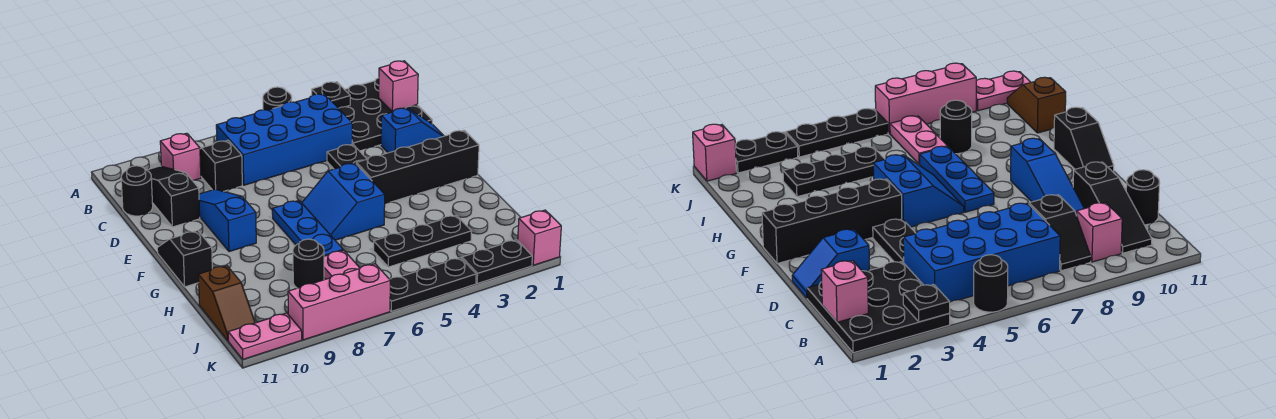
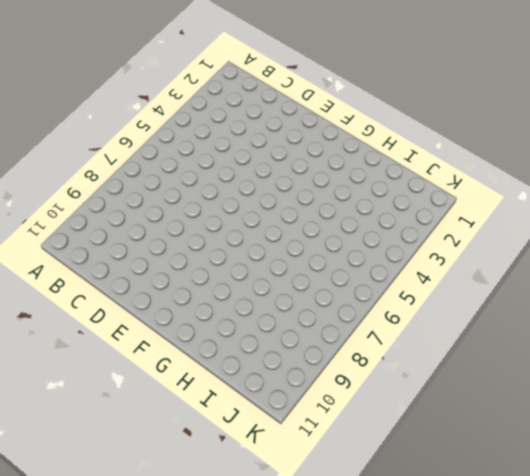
none -> black plate A1:C3 level 1
none -> black round brick A5 level 1
none -> blue brick B4:C7 level 1

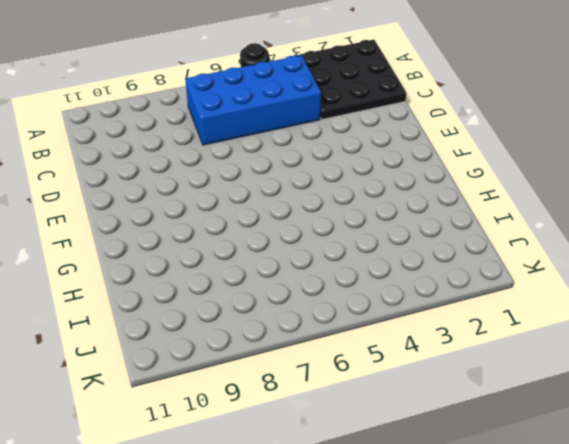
none -> black slope B8:C8 level 1 top C
none -> pink brick B9 level 1
none -> black slope B10:D10 level 1 top D

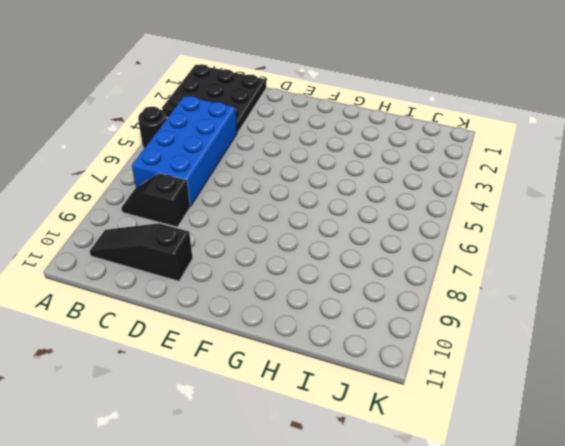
none -> pink brick B9 level 1
none -> black round brick C11 level 1
none -> blue slope D1:D2 level 1 top 2

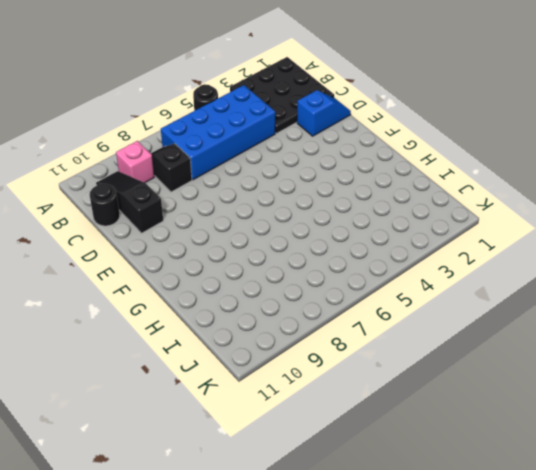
none -> black plate D4:E4 level 1
none -> blue slope D9:F9 level 1 top F
none -> black brick F1:F4 level 1

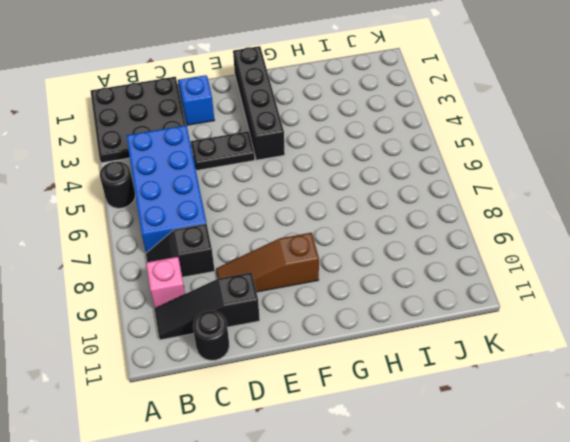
brown slope D9:F9 level 1 top F -> blue slope D9:F9 level 1 top F
none -> blue slope F5:G6 level 1 top 5
none -> blue plate F7:H7 level 1
none -> black slope F11:G11 level 1 top G

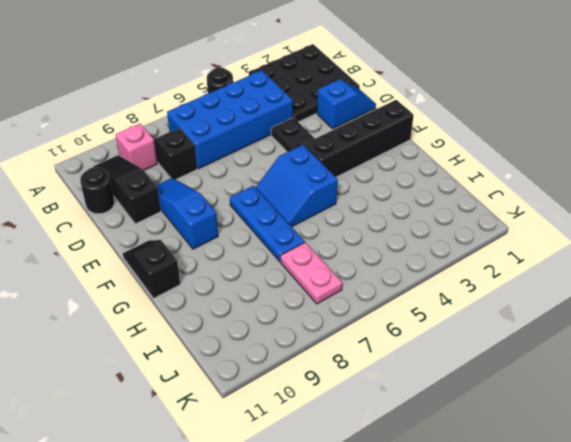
none -> black plate I3:I5 level 1
none -> black round brick I8 level 1
none -> brown slope I11:J11 level 1 top I

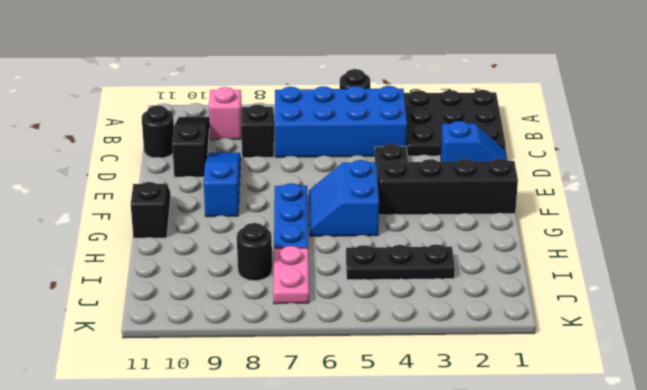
none -> brown slope I11:J11 level 1 top I
none -> pink brick K1 level 1
none -> black plate K2:K3 level 1

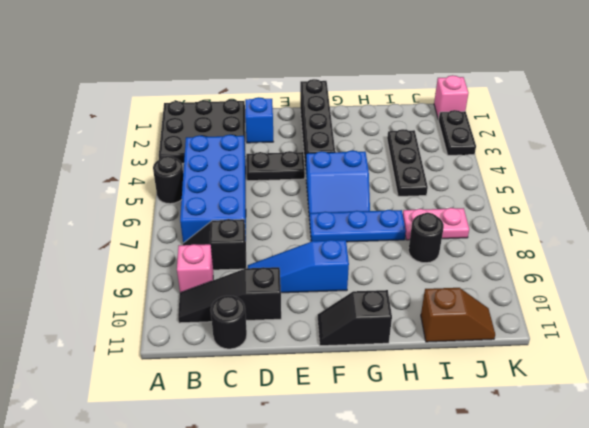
none -> black plate K4:K6 level 1
none -> pink brick K7:K9 level 1
none -> pink plate K10:K11 level 1

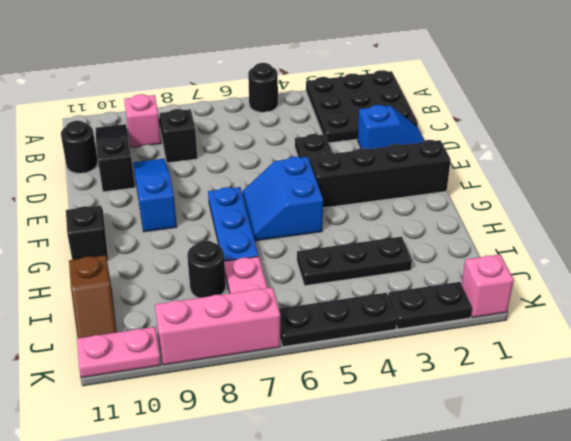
none -> blue brick B4:C7 level 1
none -> black plate A3 level 2
none -> pink brick B1 level 2

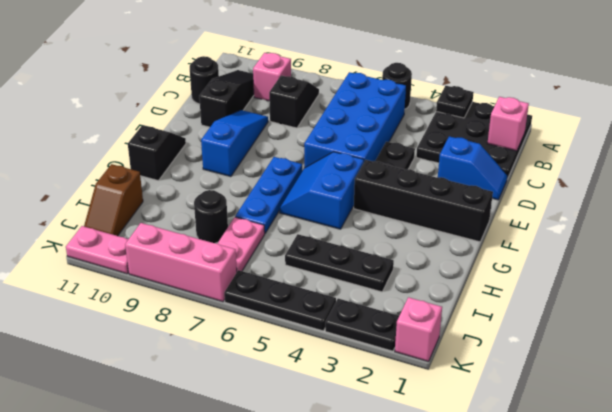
blue brick B5:E6 level 1 -> blue brick B4:C7 level 1

